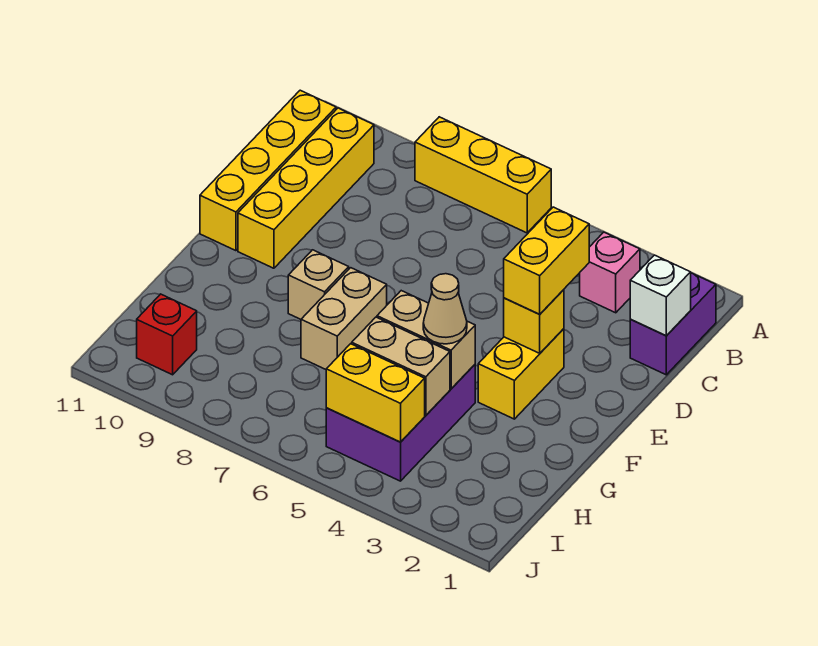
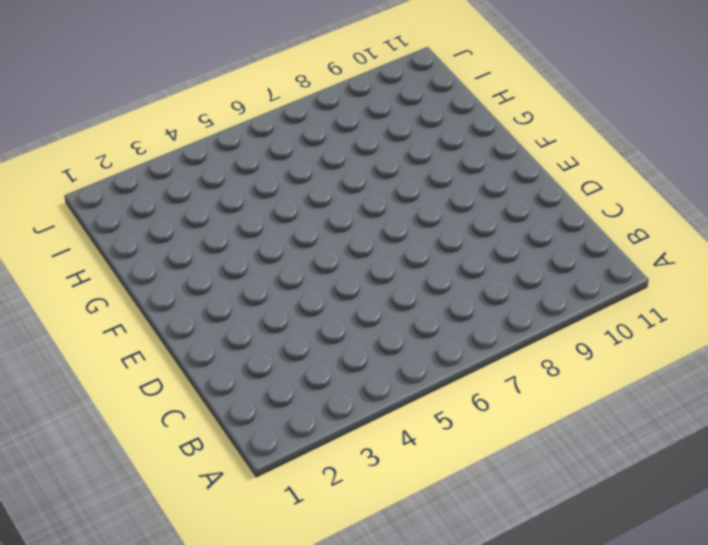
none -> yellow brick A6:A8 level 1
none -> purple brick B1:C1 level 1
none -> pink brick B3 level 1

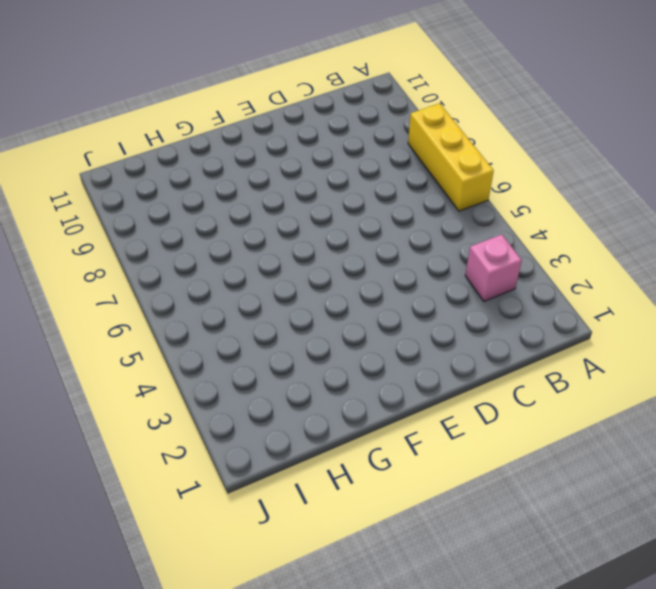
none -> purple brick B1:C1 level 1
none -> yellow brick B10:E10 level 1
none -> yellow brick B11:E11 level 1

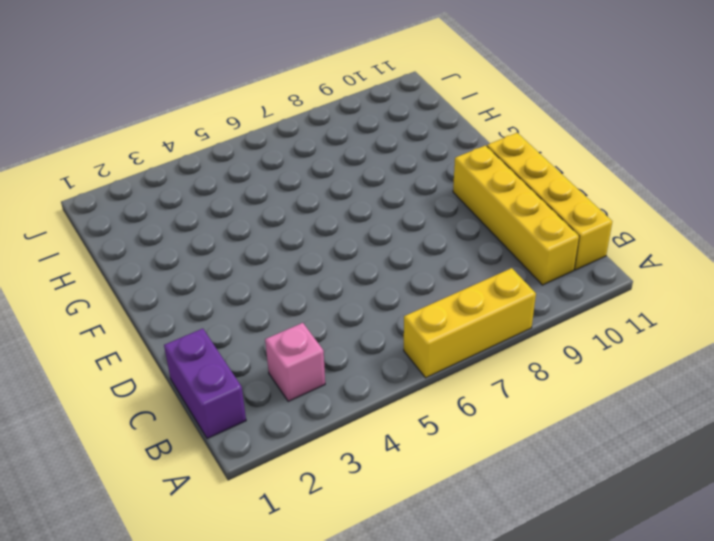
none -> yellow brick E3:F3 level 1
none -> tan brick F7:G7 level 1
none -> tan brick F8 level 1

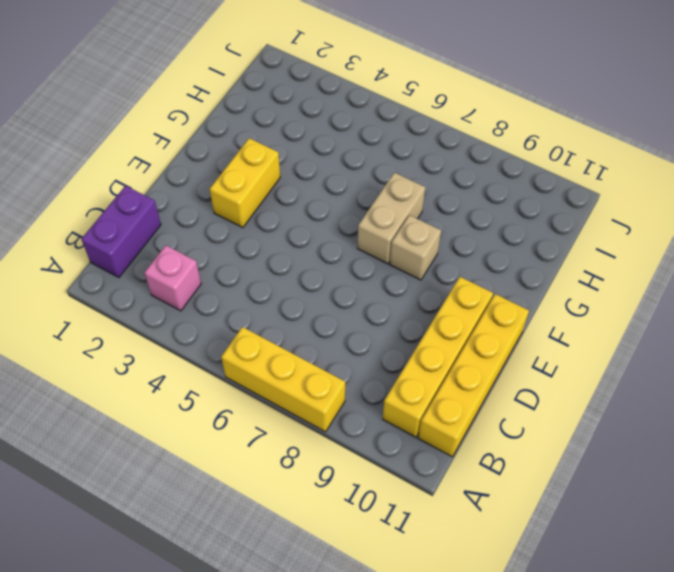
none -> purple brick G4:I5 level 1
none -> red brick I10 level 1
none -> white brick C1 level 2

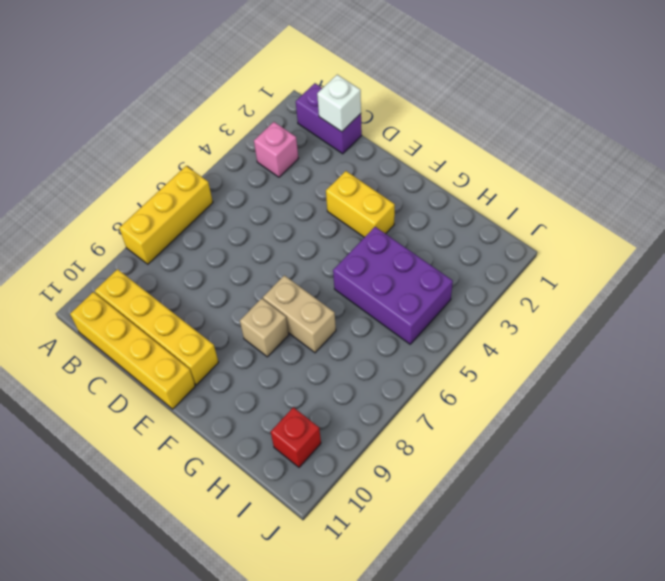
none -> yellow brick E3 level 2
none -> tan brick G4:G5 level 2
none -> tan brick H4:H5 level 2

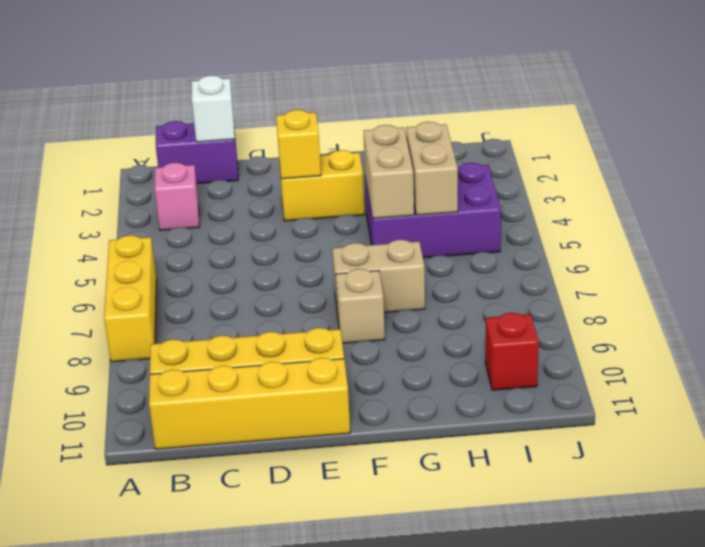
none -> yellow brick I4:I5 level 2
none -> yellow brick D3:E3 level 3
none -> tan cone G4 level 3

